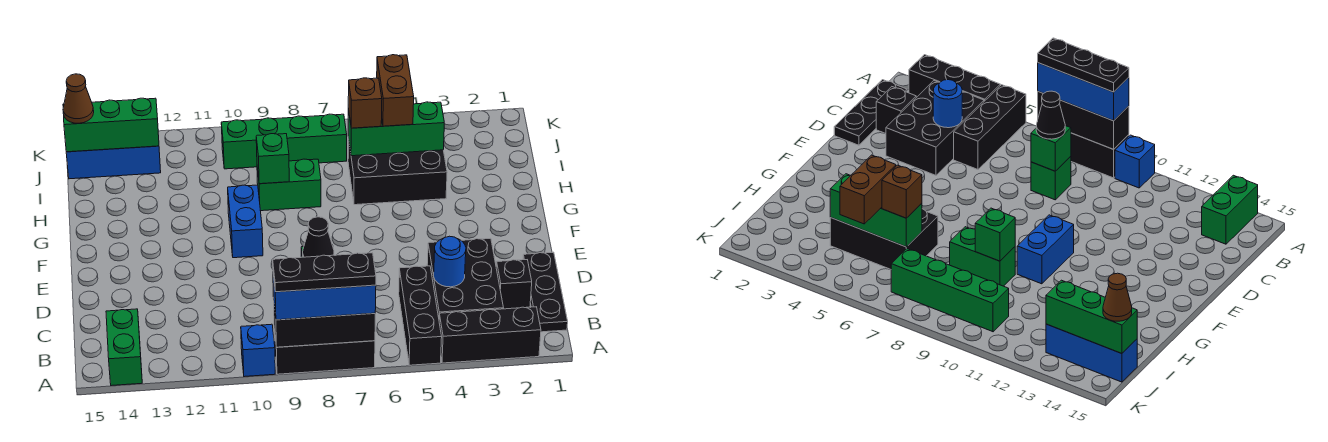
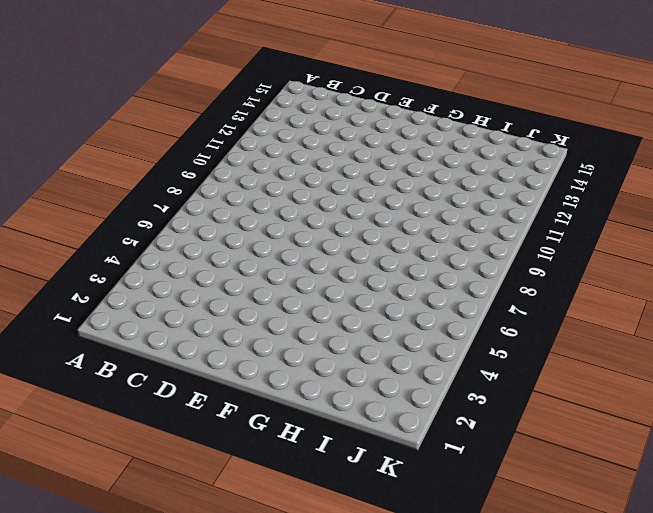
none -> black brick A2:A4 level 1
none -> black brick A5:C5 level 1
none -> black brick A7:A9 level 1

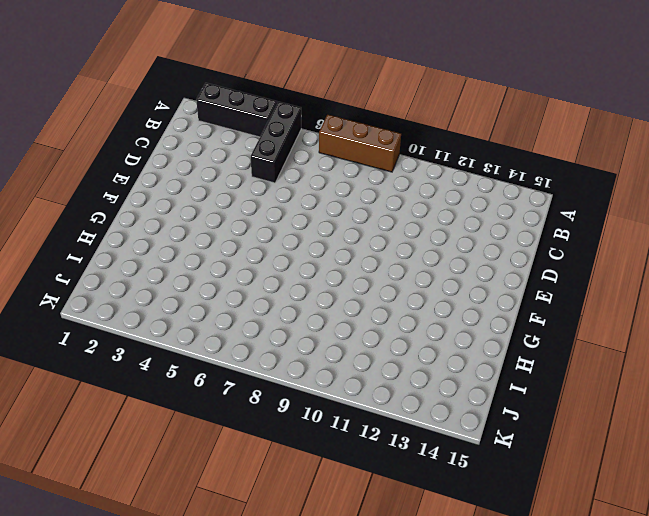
brown brick A7:A9 level 1 -> black brick A7:A9 level 1
none -> blue brick A10 level 1
none -> green brick A14:B14 level 1
none -> black plate B1:D1 level 1

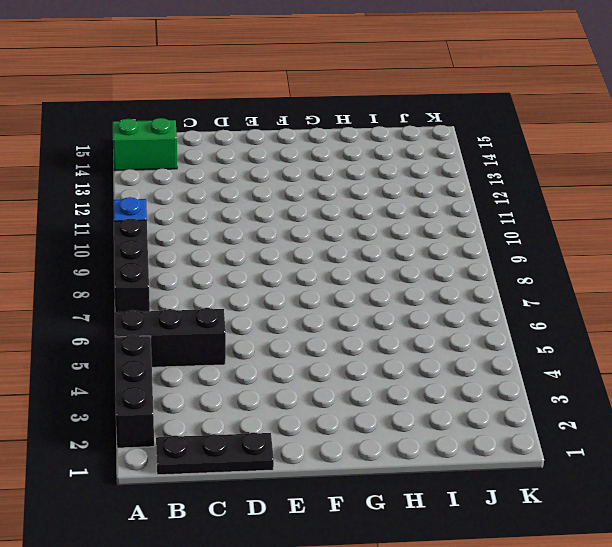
none -> black brick B3:D4 level 1
none -> black brick C2 level 1
none -> green brick C8 level 1

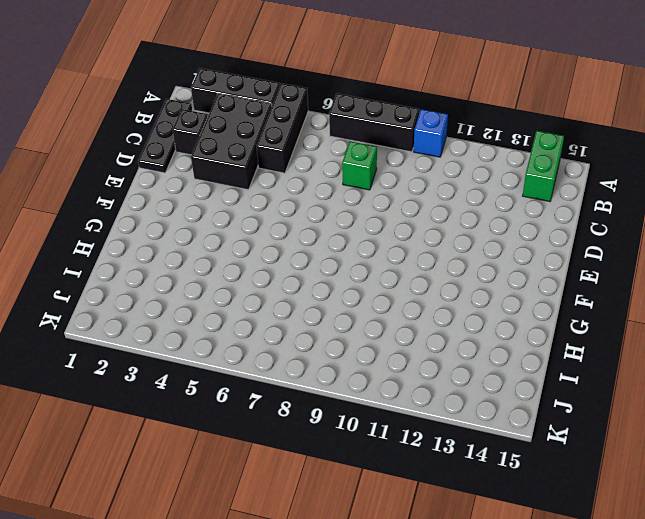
none -> blue brick F10:G10 level 1
none -> black brick H4:I6 level 1
none -> green brick H8:H9 level 1

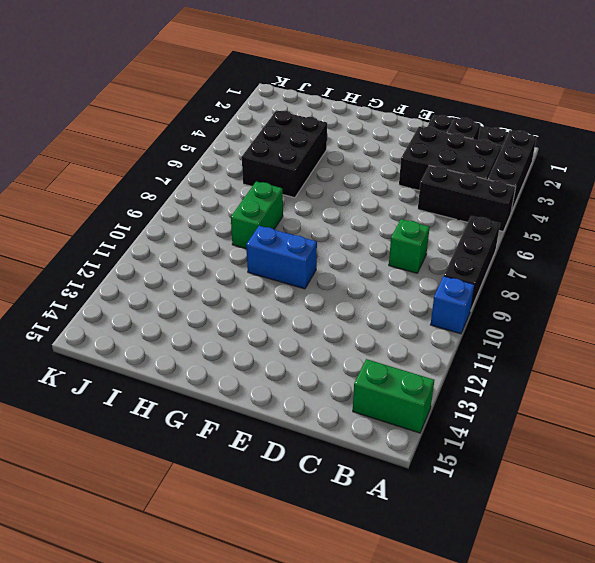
none -> green brick J7:J10 level 1
none -> blue brick J13:J15 level 1
none -> black brick A7:A9 level 2

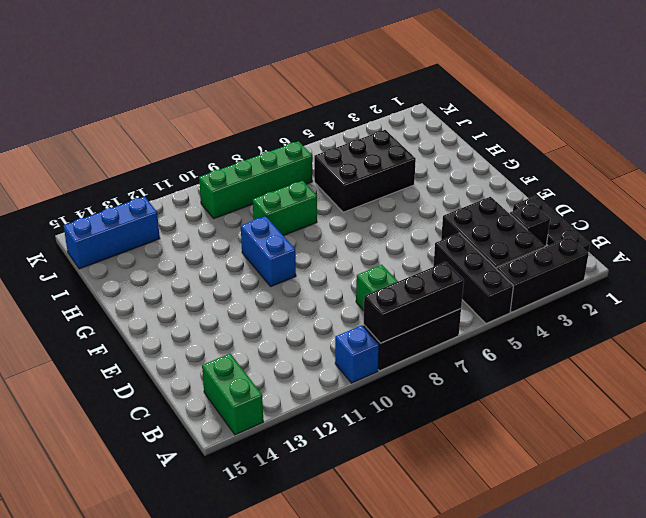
none -> blue round brick C4 level 2
none -> green brick C8 level 2
none -> green brick H9 level 2

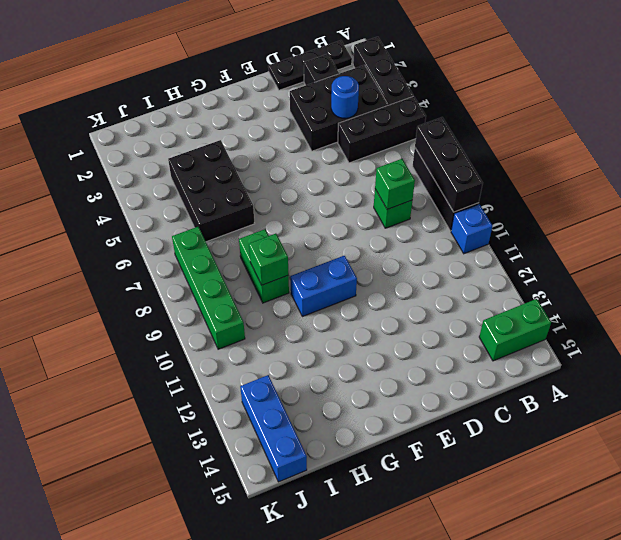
none -> green brick I4:I6 level 2
none -> green brick J13:J15 level 2
none -> blue brick A7:A9 level 3

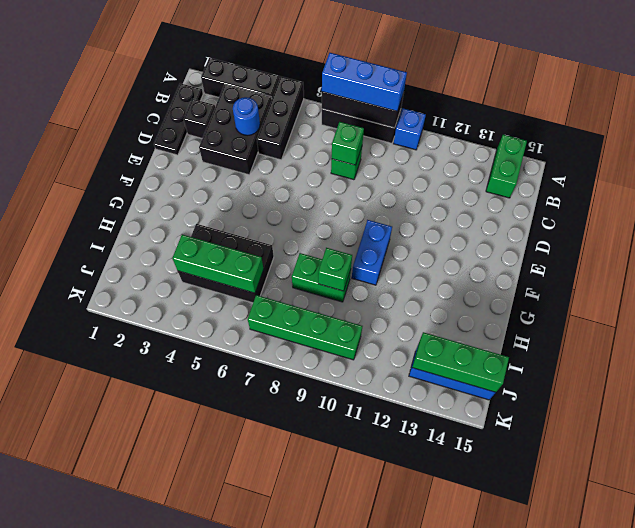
none -> black cone C8 level 3
none -> brown brick I5:J5 level 3
none -> brown brick I6 level 3

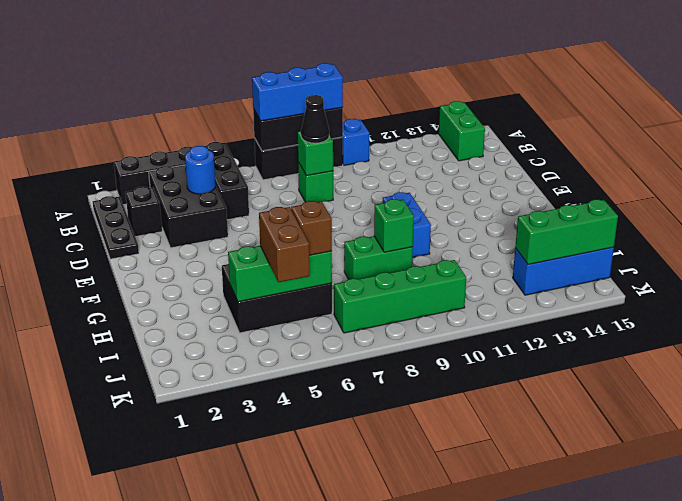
none -> brown cone J15 level 3
none -> black plate A7:A9 level 4

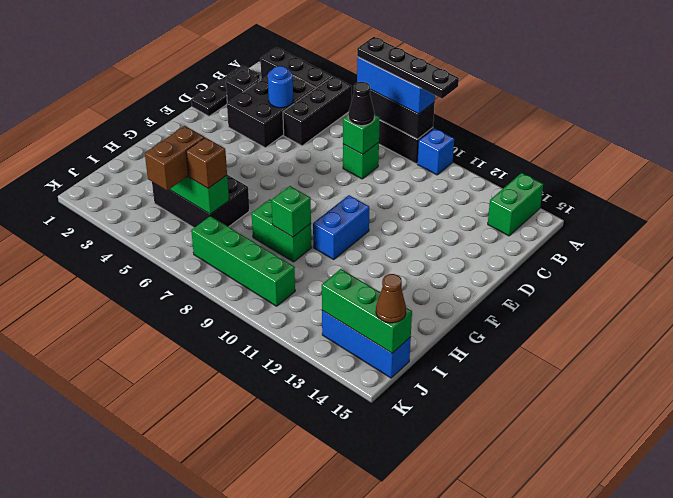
black plate A7:A10 level 4 -> black plate A7:A9 level 4

